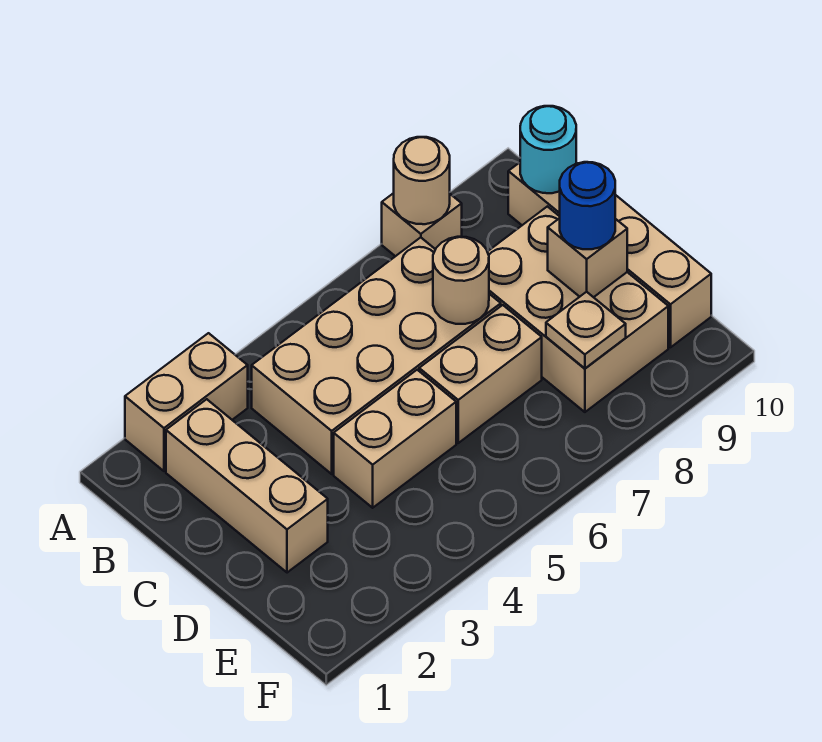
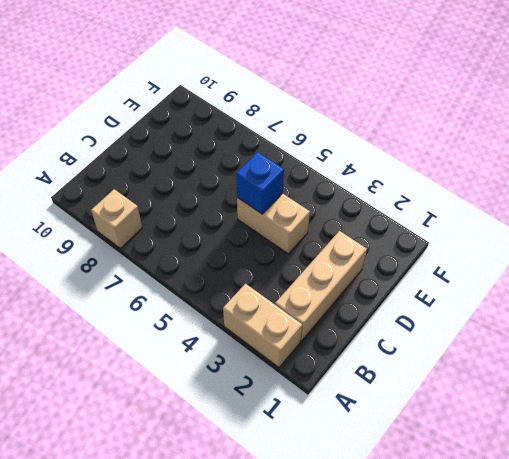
blue brick D5 level 2 -> none
none -> tan brick B4:C7 level 1
none -> tan brick B10:E10 level 1
none -> tan brick C8:E9 level 1

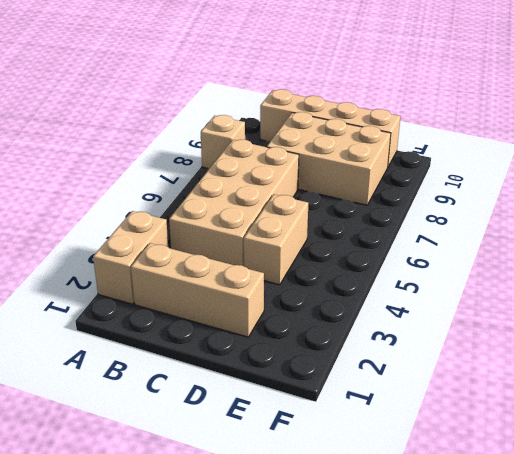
none -> tan brick D6:D7 level 1
none -> tan round brick A8 level 2
none -> cyan round brick B10 level 2

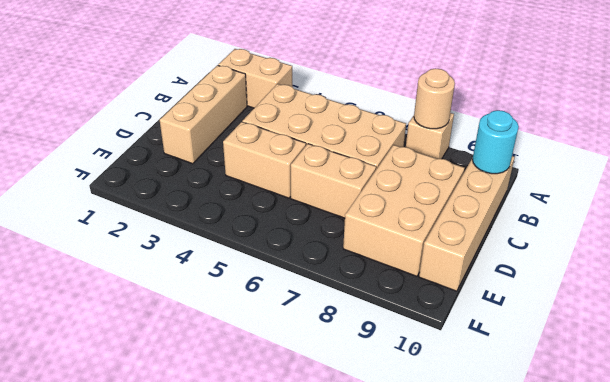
none -> tan round brick C7 level 2
none -> tan brick D9 level 2
none -> tan plate E8 level 2

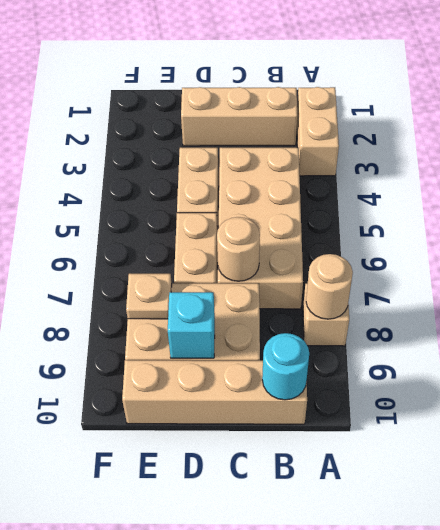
cyan brick D9 level 2 -> tan brick D9 level 2
none -> blue round brick D9 level 3

